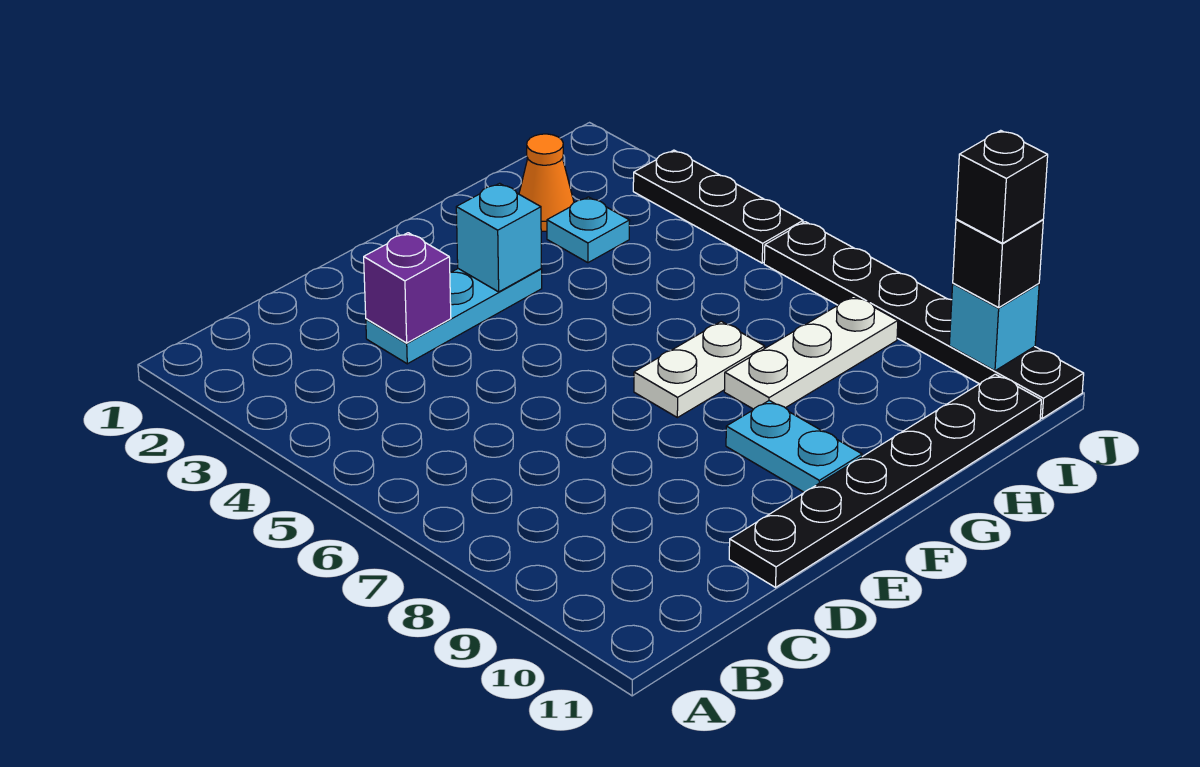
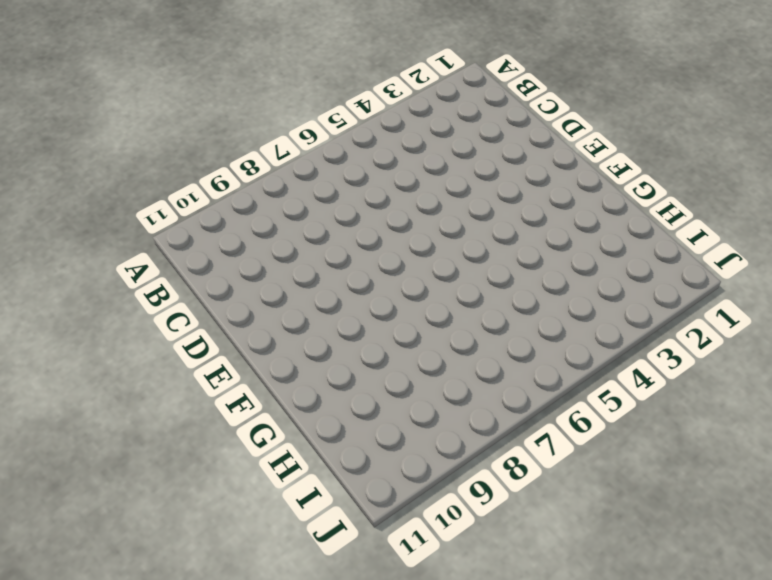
none -> cyan plate D3:F3 level 1
none -> black plate D11:I11 level 1
none -> white plate F7:G7 level 1

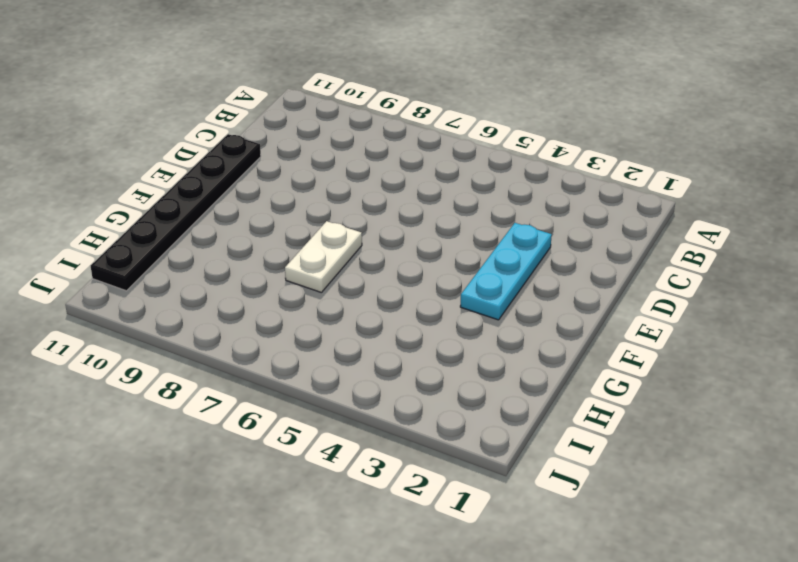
none -> cyan plate F9:F10 level 1
none -> white plate G8:I8 level 1
none -> orange cone H2 level 1

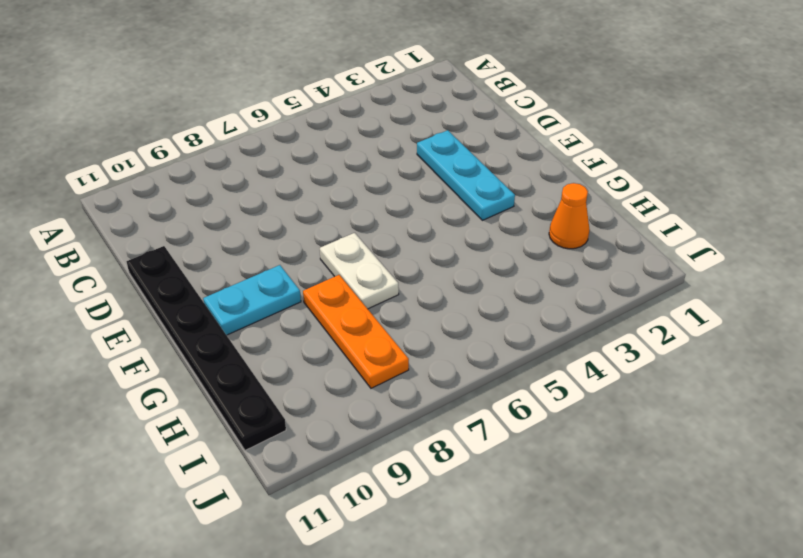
orange plate G8:I8 level 1 -> white plate G8:I8 level 1
none -> cyan plate H3 level 1
none -> black plate J3:J5 level 1
none -> black plate J6:J11 level 1

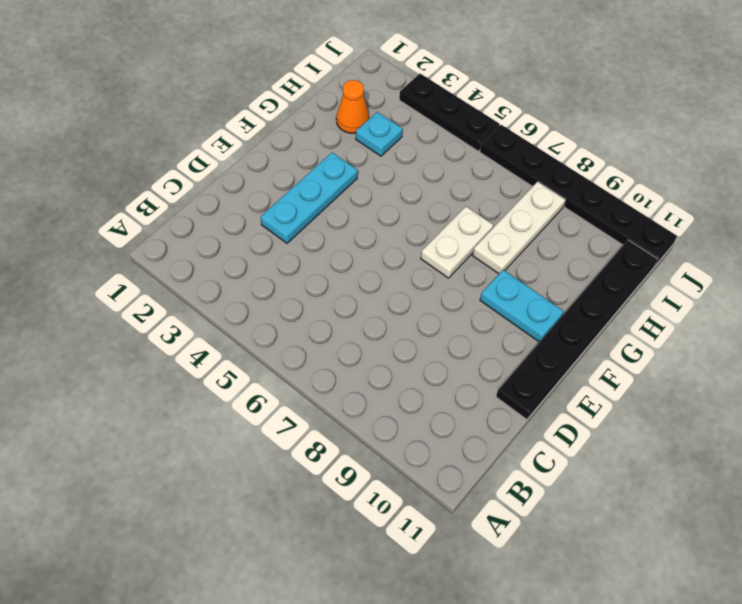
none -> purple brick D3 level 2
none -> cyan brick F3 level 2
none -> cyan brick J10 level 2

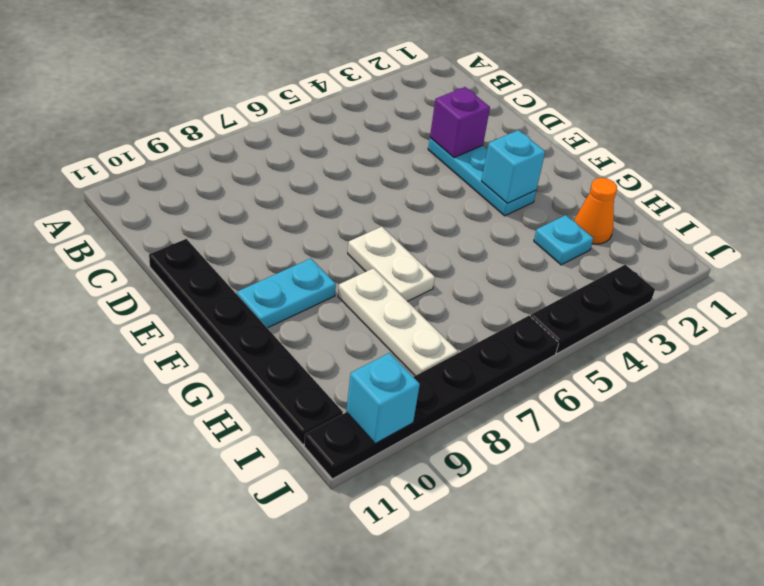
none -> black brick J10 level 3
none -> black brick J10 level 4

